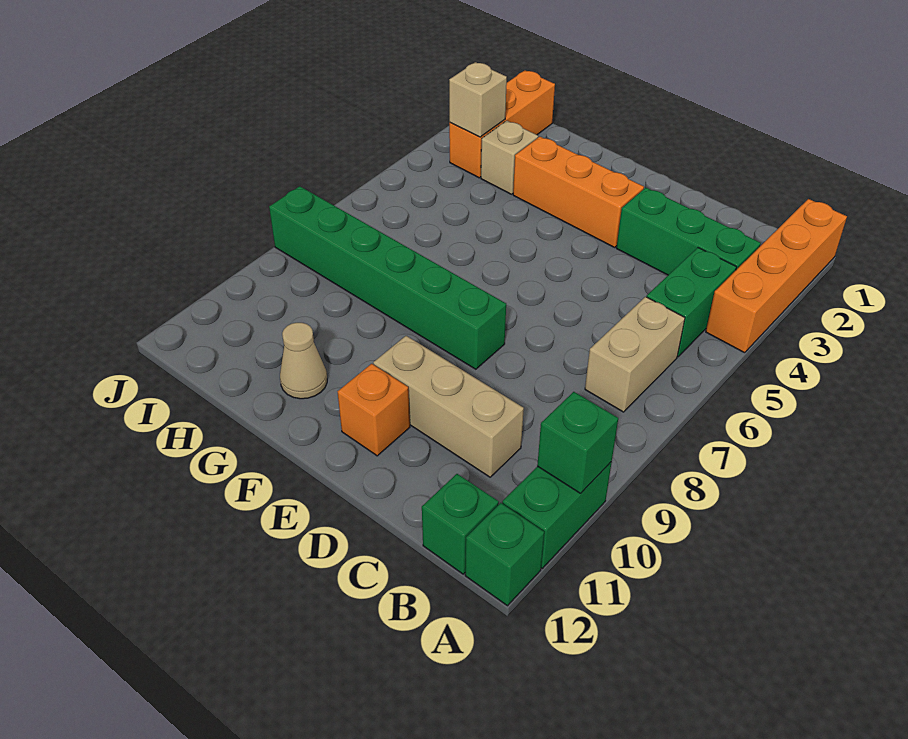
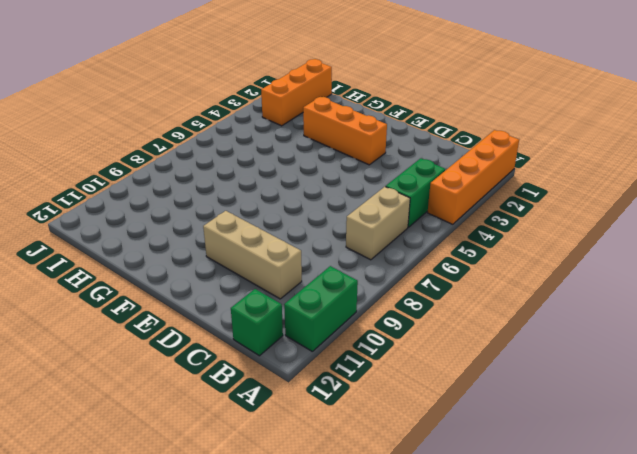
none -> green brick A12 level 1
none -> green brick B3:D3 level 1
none -> green brick E8:J8 level 1

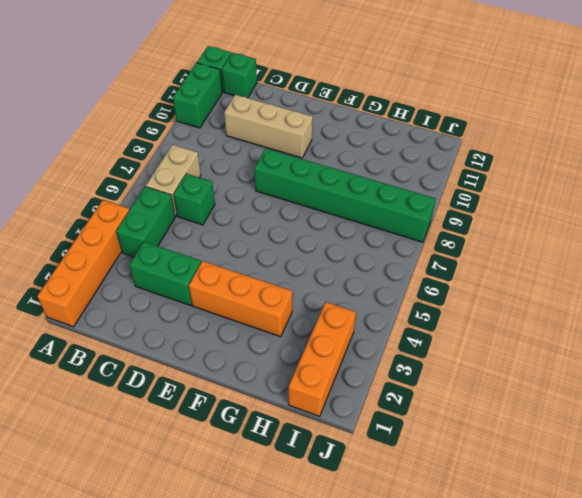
green brick C3:D3 level 1 -> green brick B3:D3 level 1
green brick C6 level 1 -> green brick A10 level 2
none -> orange brick E11 level 1
none -> tan cone G11 level 1
none -> tan brick H3 level 1

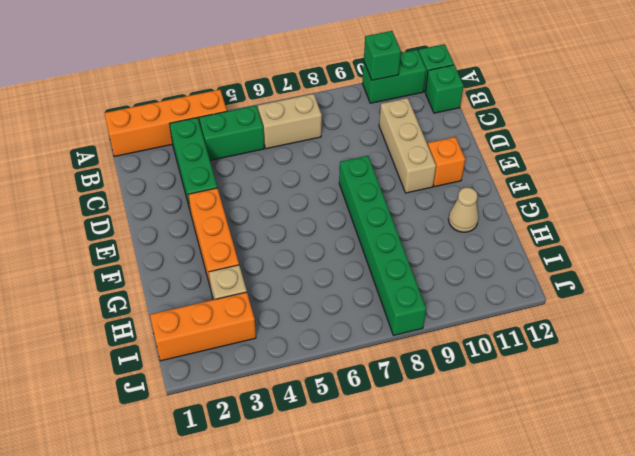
none -> tan brick I3 level 2

